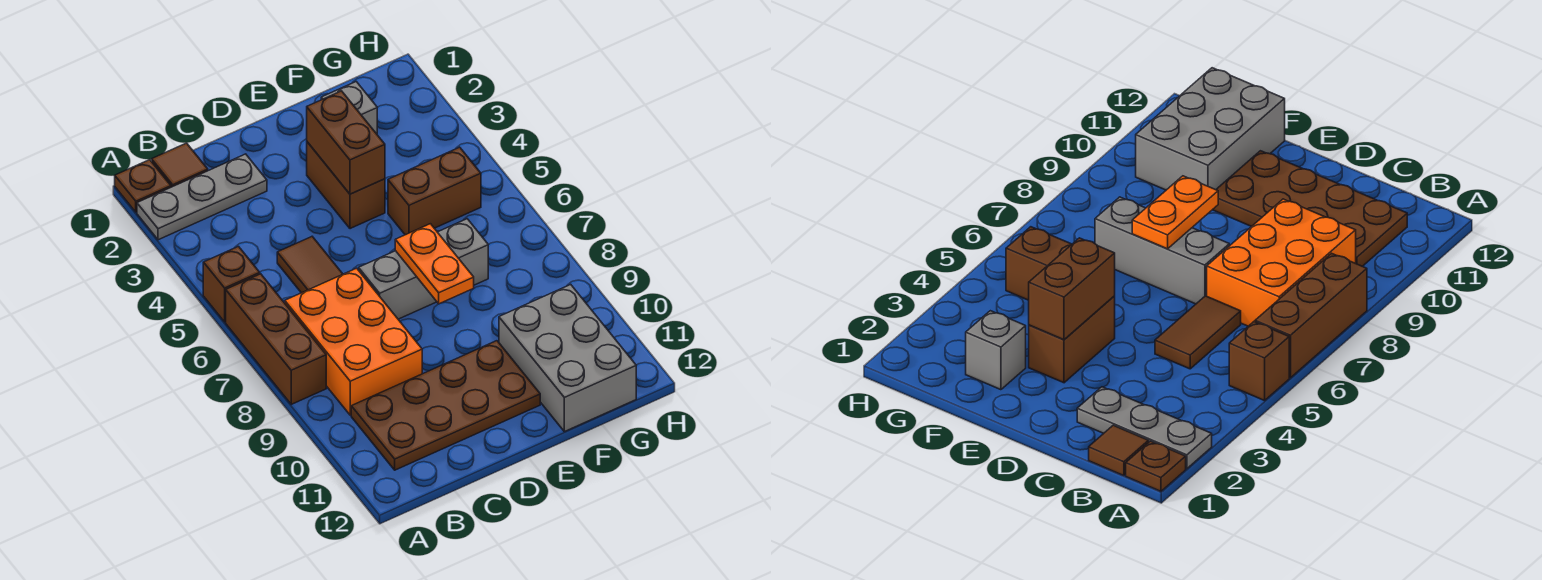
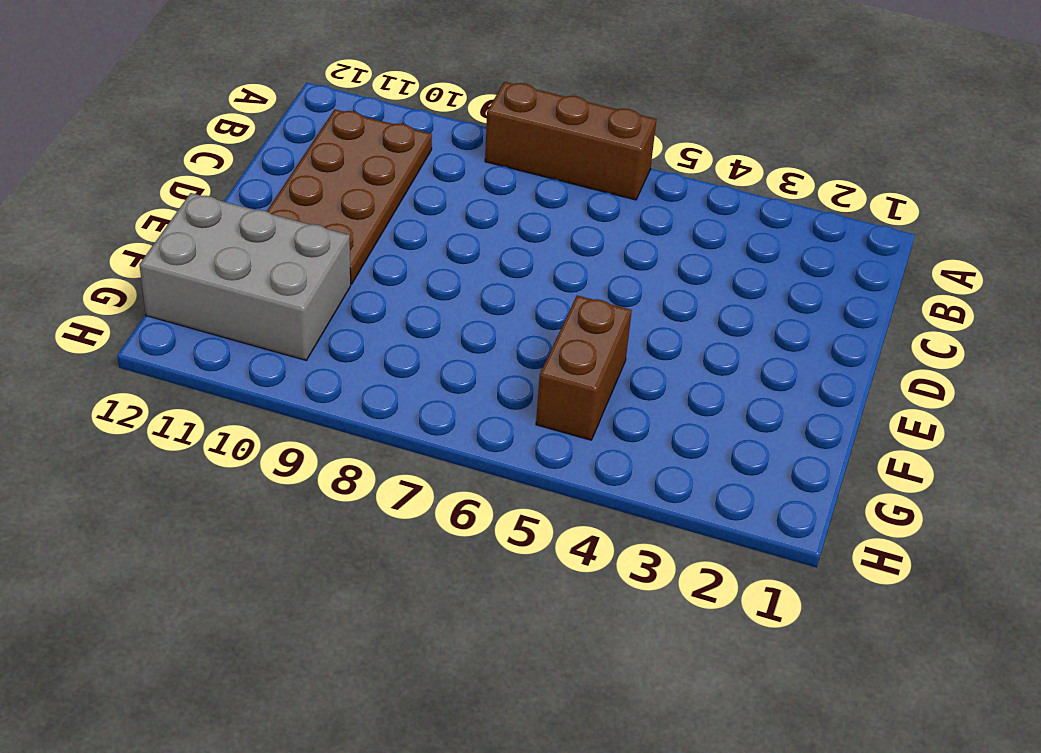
none -> brown plate A1 level 1
none -> grey plate A2:C2 level 1
none -> brown brick A5 level 1

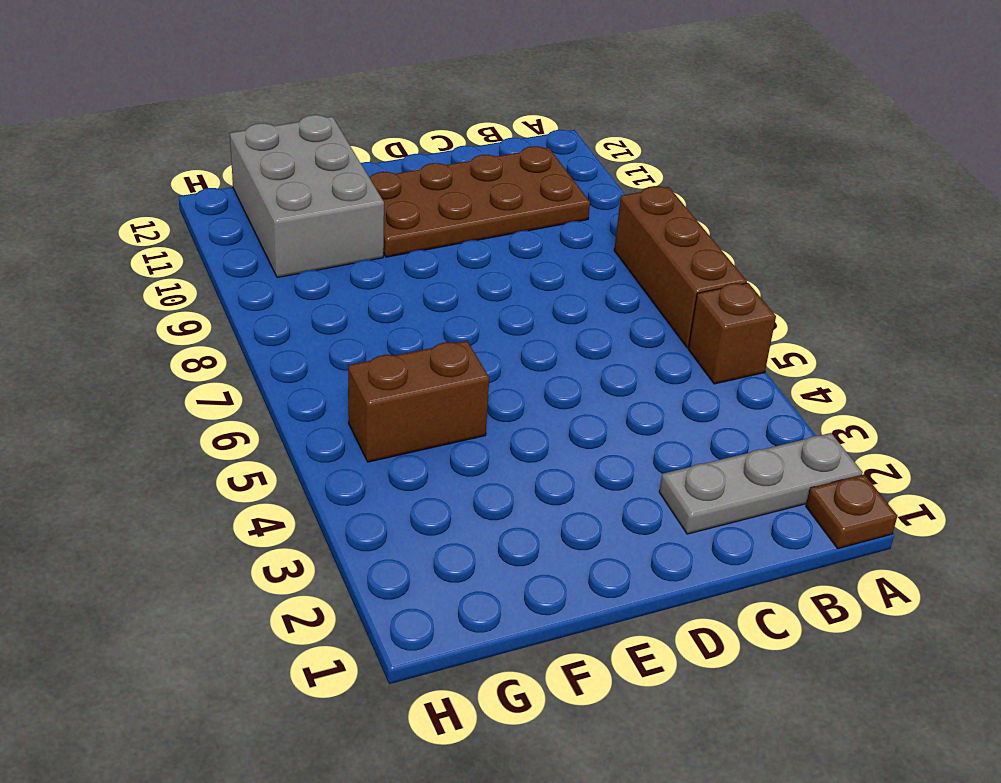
none -> brown tile B1 level 1
none -> orange brick B7:C9 level 1
none -> brown tile C5:C6 level 1

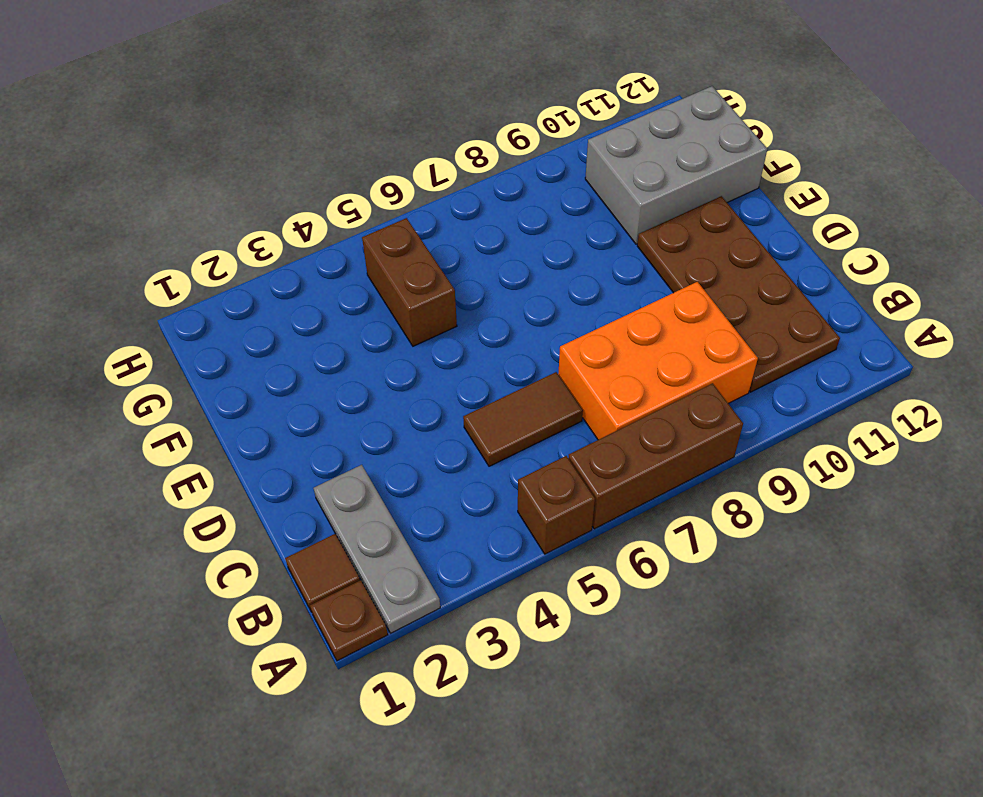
none -> grey brick D7:F7 level 1
none -> brown brick E3:E4 level 1
none -> grey brick F2 level 1

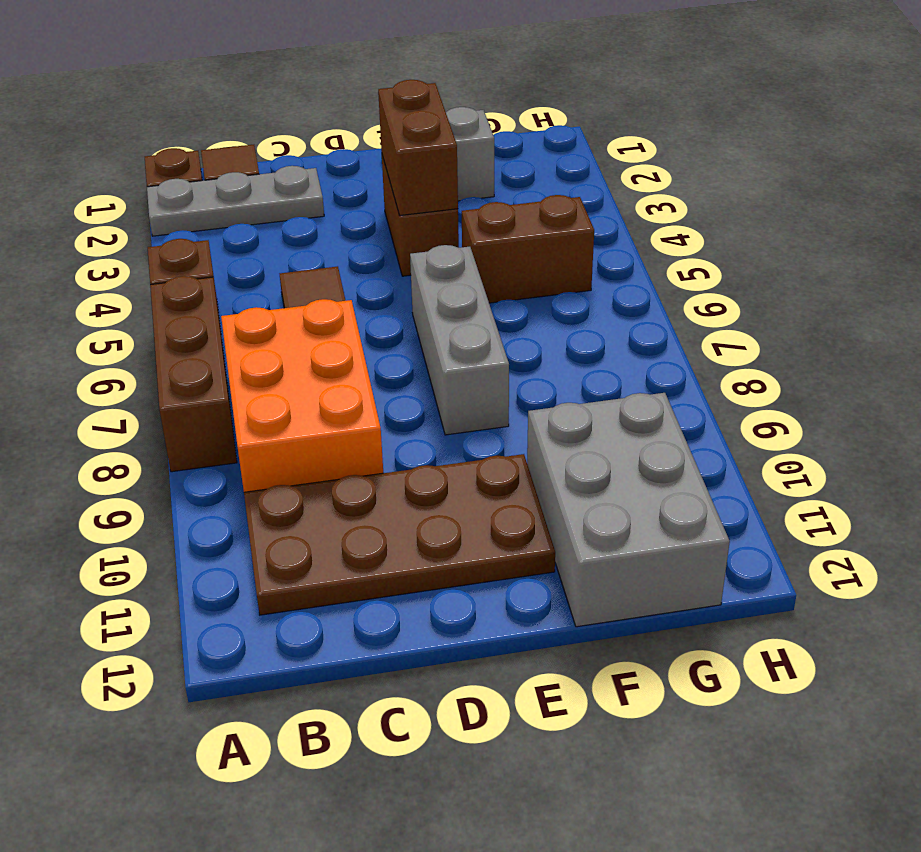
grey brick E6:E8 level 1 -> grey brick D7:F7 level 1
none -> orange plate E7:E8 level 2

